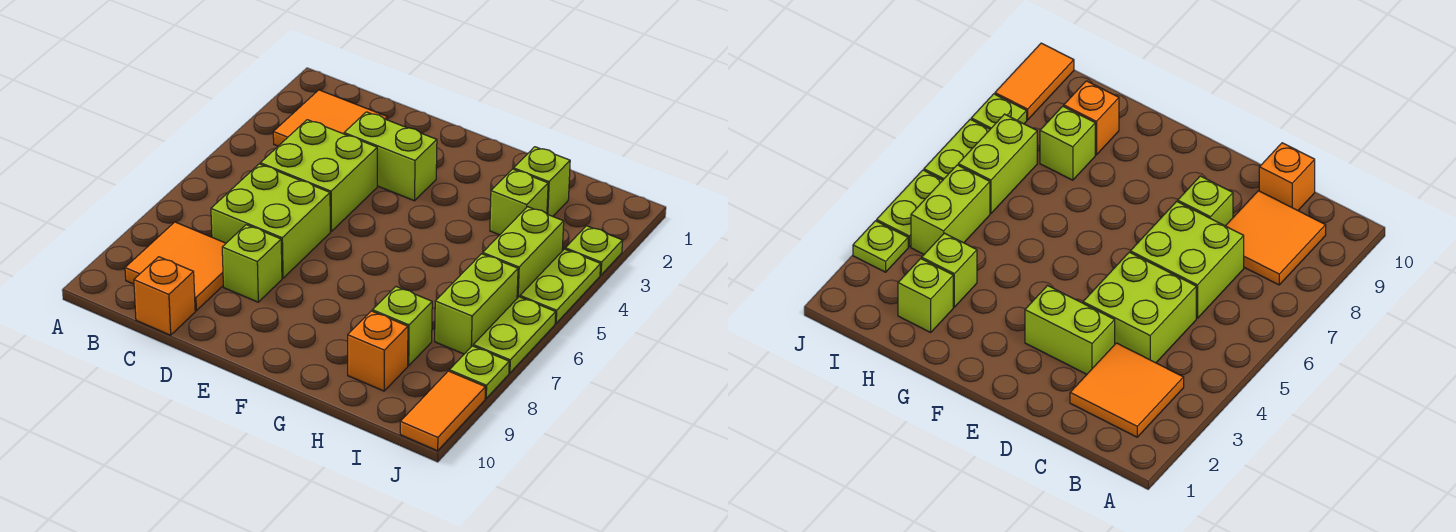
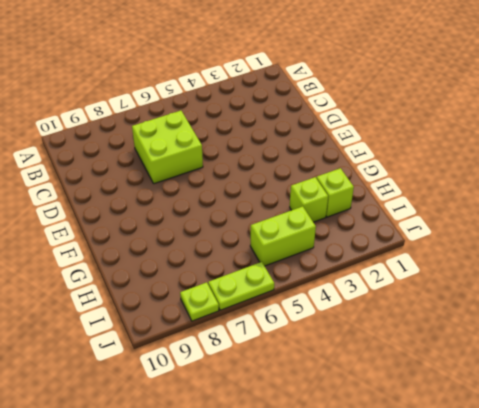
none -> orange tile B2:C3 level 1
none -> orange tile B8:C9 level 1
none -> lime brick C4:D5 level 1

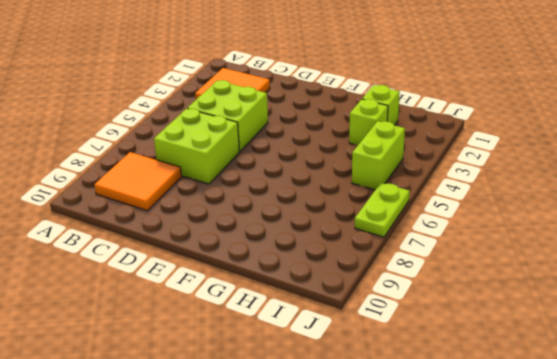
none -> orange brick C10 level 1
none -> lime brick D3:E3 level 1
none -> lime brick D8 level 1

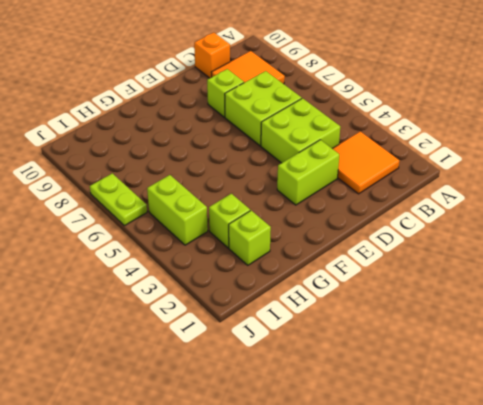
none -> lime brick H8 level 1
none -> orange brick H9 level 1
none -> lime brick I6:I7 level 1

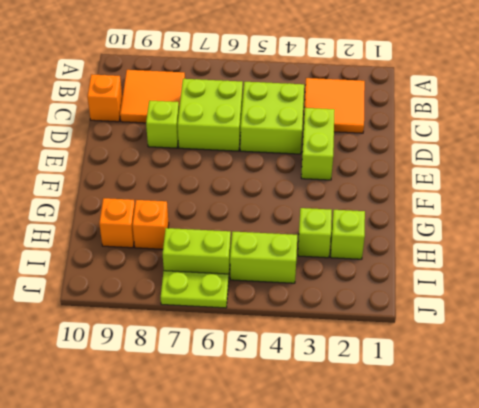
orange brick H8 level 1 -> lime brick H8 level 1
none -> lime plate J3 level 1
none -> lime plate J4:J5 level 1
none -> lime plate J8 level 1

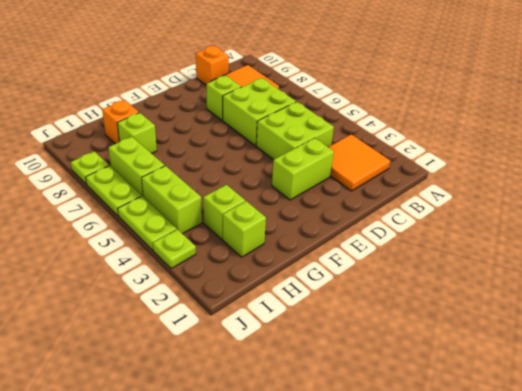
none -> orange tile J9:J10 level 1

